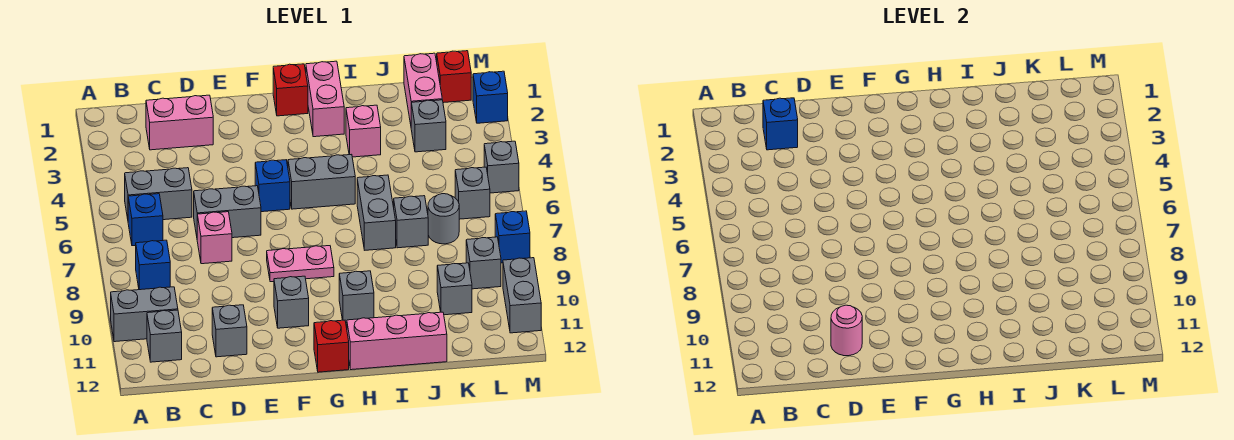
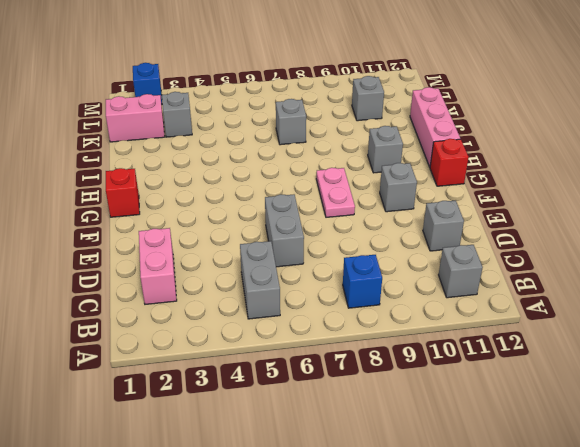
none -> grey brick A10:B10 level 1
none -> blue brick B6 level 1
none -> pink brick D7 level 1
none -> blue brick F5 level 1

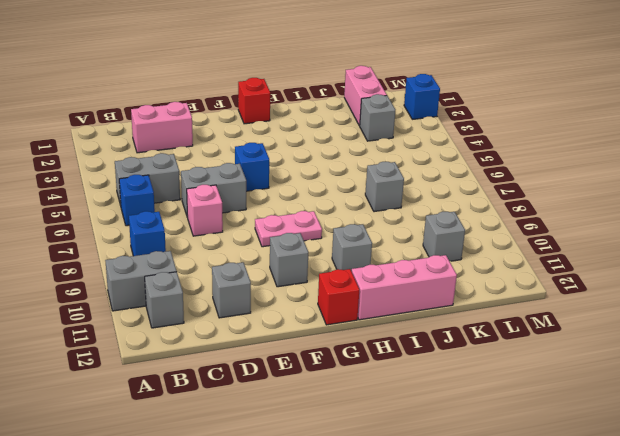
none -> grey brick G5:H5 level 1
none -> pink brick H1:H2 level 1
none -> pink brick I3 level 1
none -> grey brick I6:I7 level 1

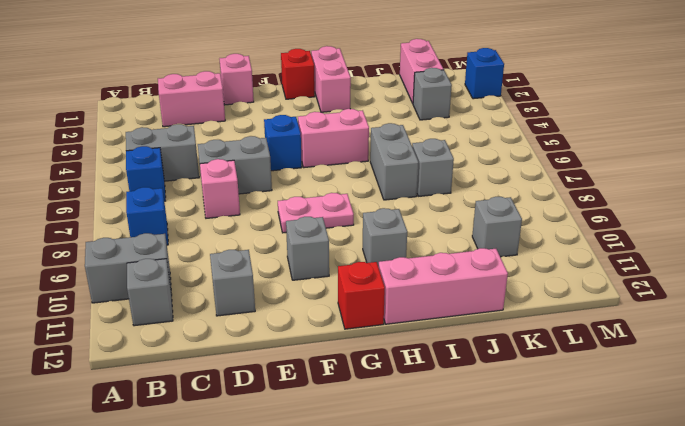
pink brick E1 level 1 -> pink brick I3 level 1
pink brick G5:H5 level 1 -> grey brick G5:H5 level 1
none -> grey round brick K7 level 1
none -> red brick L1 level 1
none -> grey brick L6 level 1
none -> grey brick L9 level 1

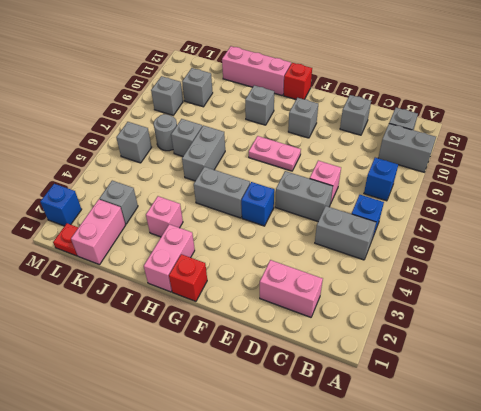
red plate L1 level 1 -> red brick L1 level 1
none -> grey brick M5 level 1
none -> blue brick M8 level 1
none -> grey brick M10:M11 level 1
none -> blue brick C2 level 2

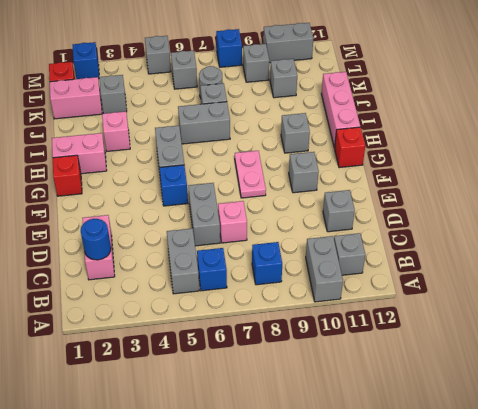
blue round brick C2 level 2 -> blue brick C2 level 2
none -> pink round brick D11 level 2

